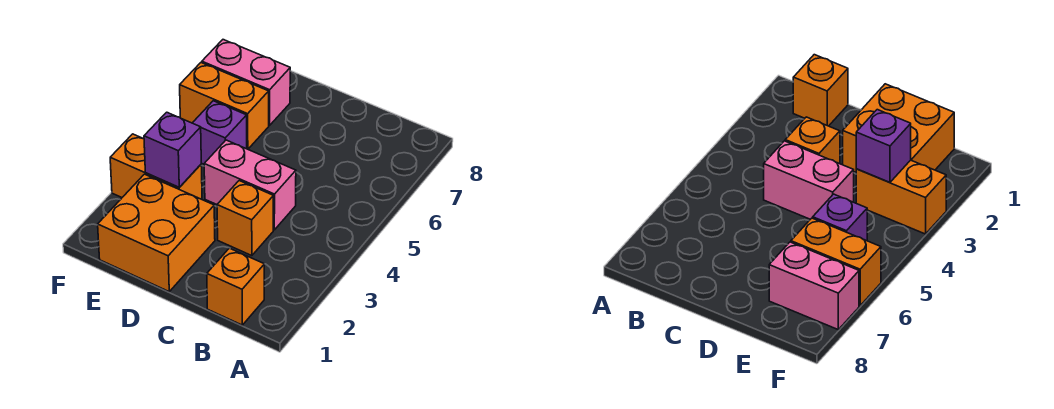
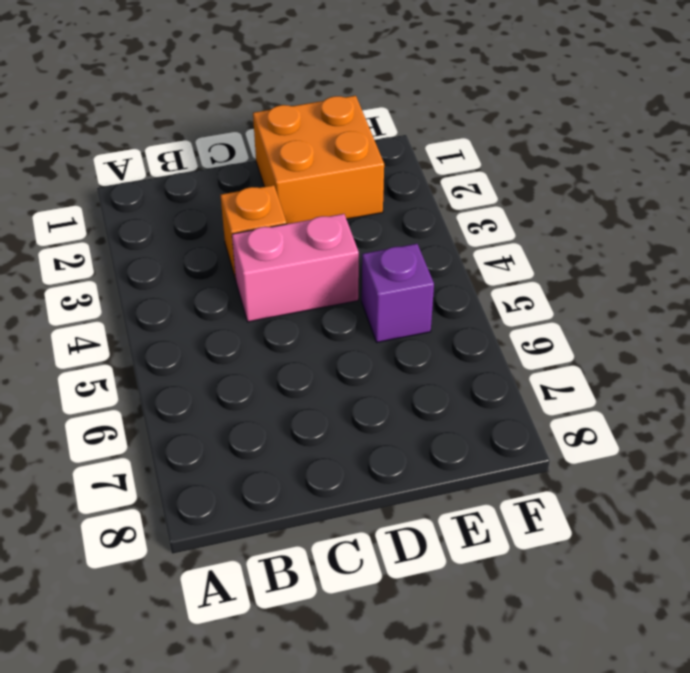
none -> orange brick B1 level 1
none -> orange brick E3:F3 level 1

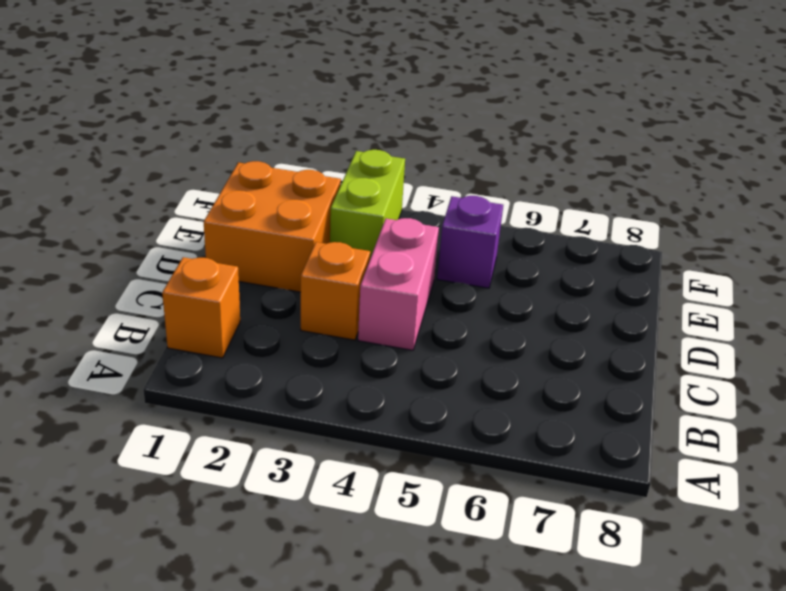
lime brick E3:F3 level 1 -> orange brick E3:F3 level 1
none -> orange brick E6:F6 level 1
none -> pink brick E7:F7 level 1

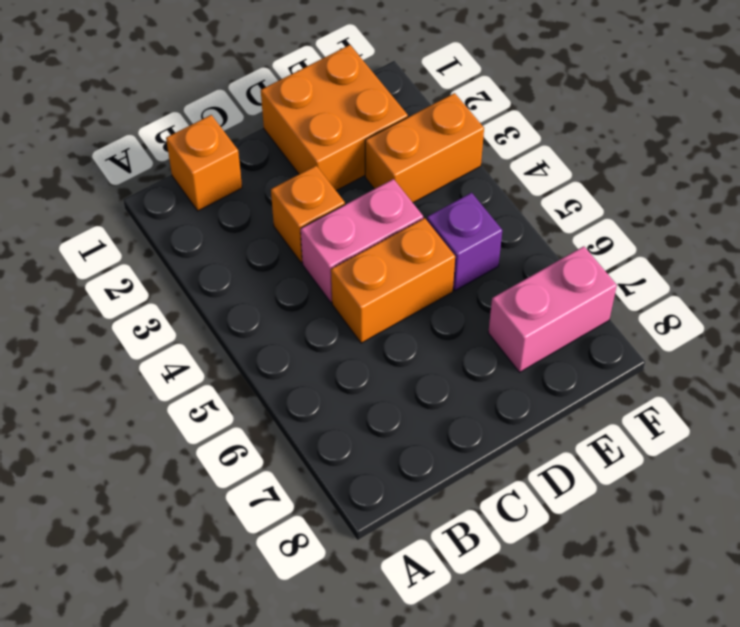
orange brick C5:D5 level 1 -> orange brick E6:F6 level 1
none -> purple brick E3 level 2

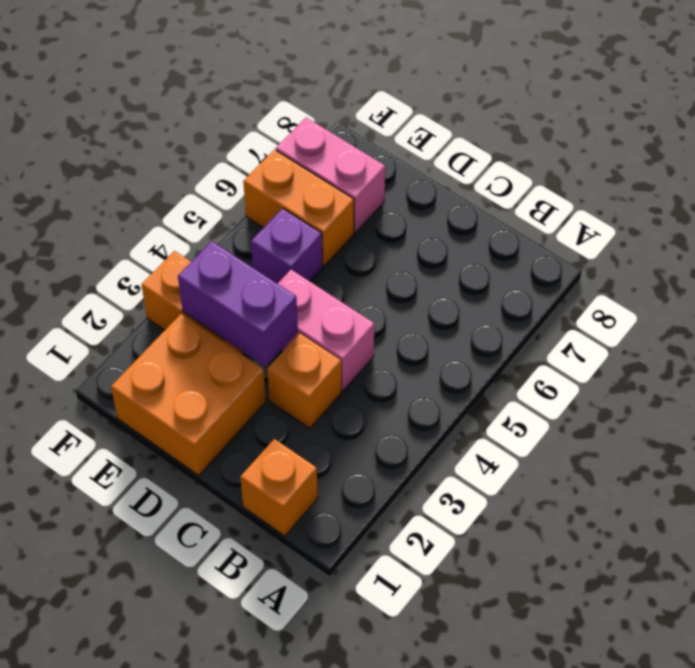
purple brick D3:E3 level 2 -> purple brick E3 level 2

